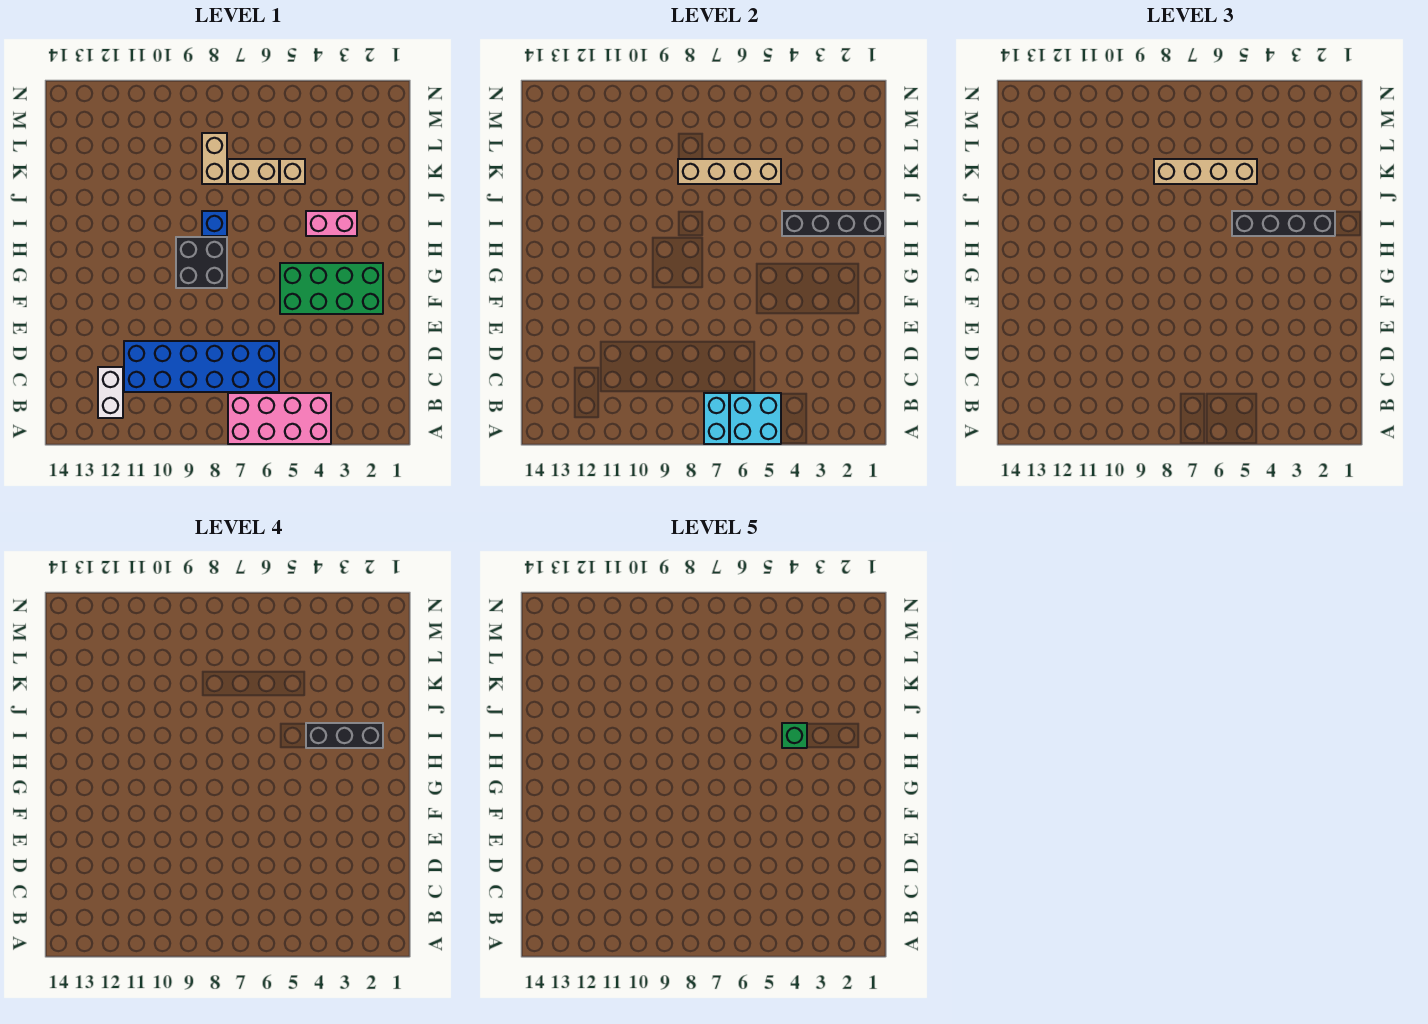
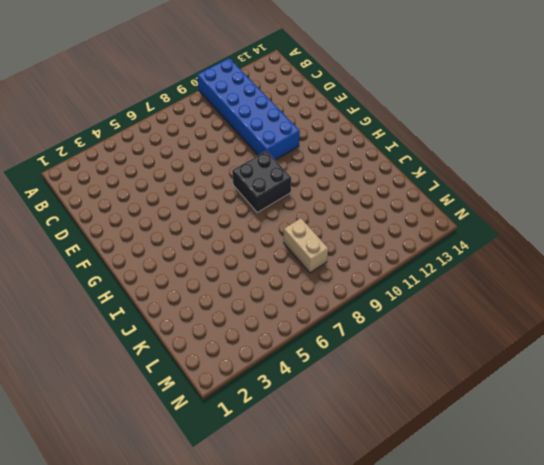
blue brick A10:F11 level 1 -> blue brick C6:D11 level 1
none -> pink brick A4:B7 level 1
none -> white brick B12:C12 level 1
none -> green brick F2:G5 level 1

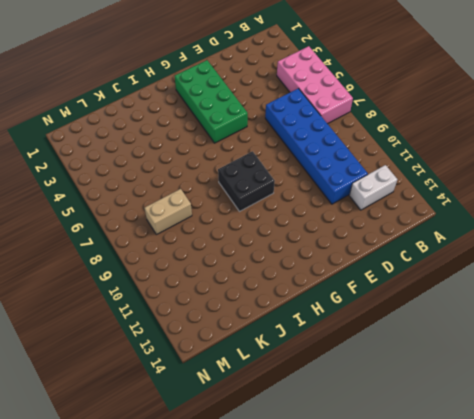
none -> pink brick I3:I4 level 1
none -> blue brick I8 level 1
none -> tan brick K5 level 1

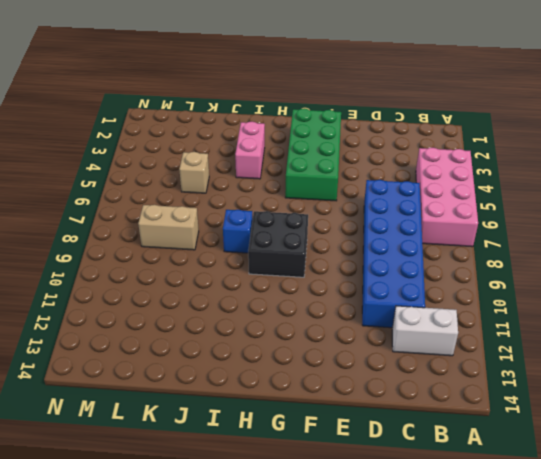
none -> tan brick K6:K7 level 1
none -> cyan brick A5:B6 level 2
none -> cyan brick A7:B7 level 2

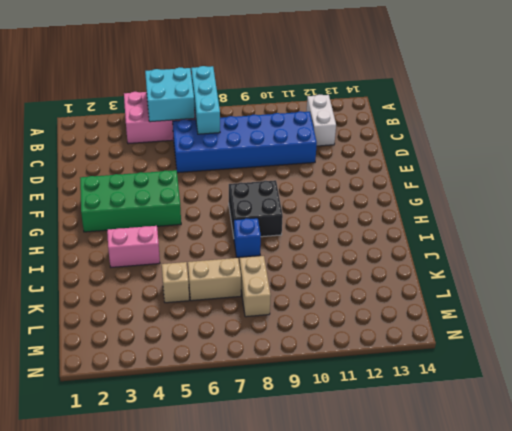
cyan brick A7:C7 level 2 -> cyan brick A7:B7 level 2
none -> black brick I1:I4 level 2
none -> tan brick K5:K8 level 2
none -> black brick I2:I5 level 3

